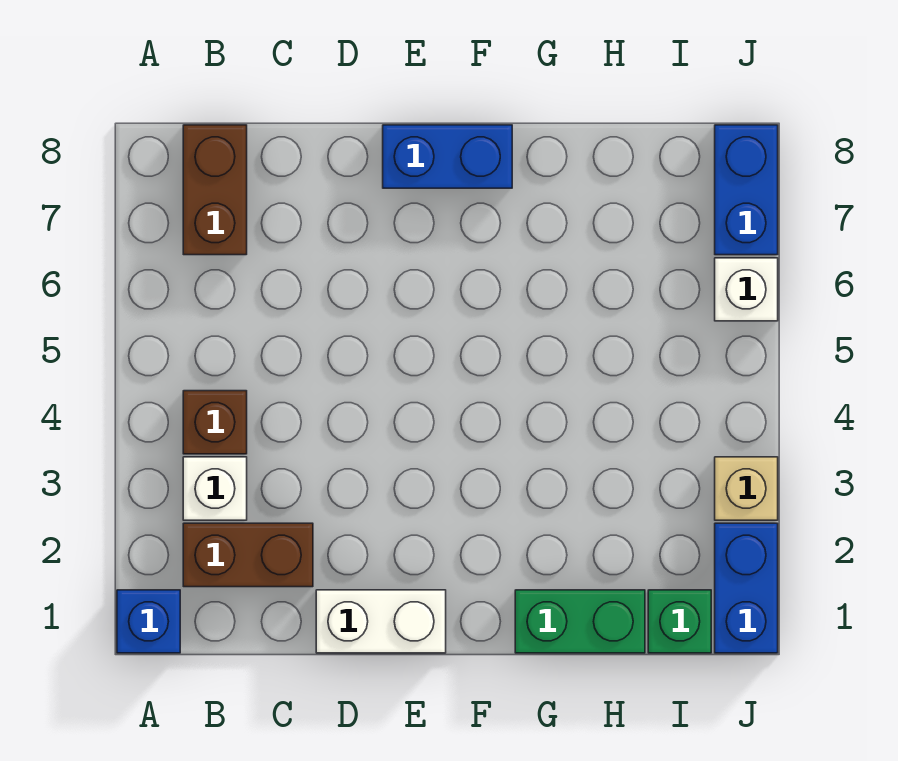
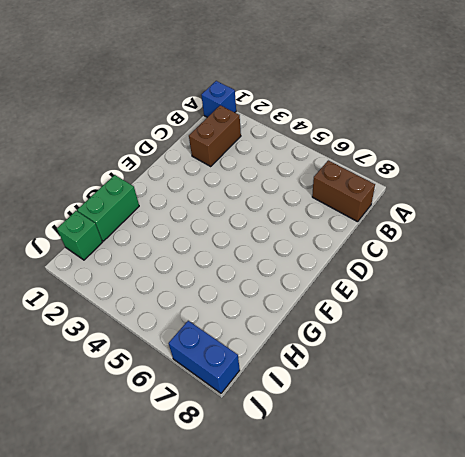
none -> white brick B3 level 1
none -> brown brick B4 level 1
none -> white brick D1:E1 level 1

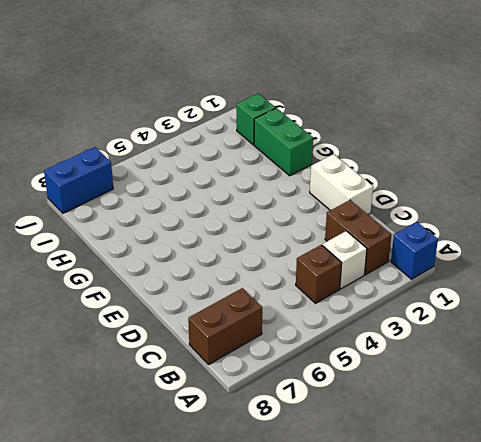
none -> blue brick E8:F8 level 1
none -> blue brick J1:J2 level 1
none -> tan brick J3 level 1

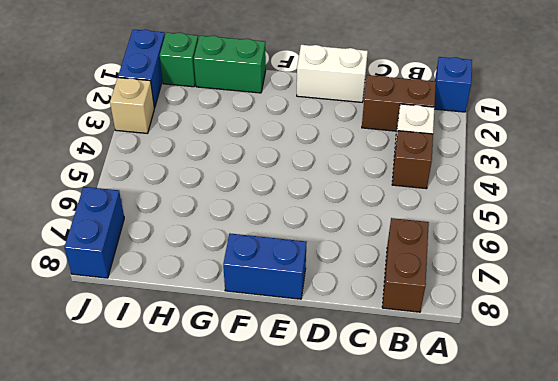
none -> white brick J6 level 1

